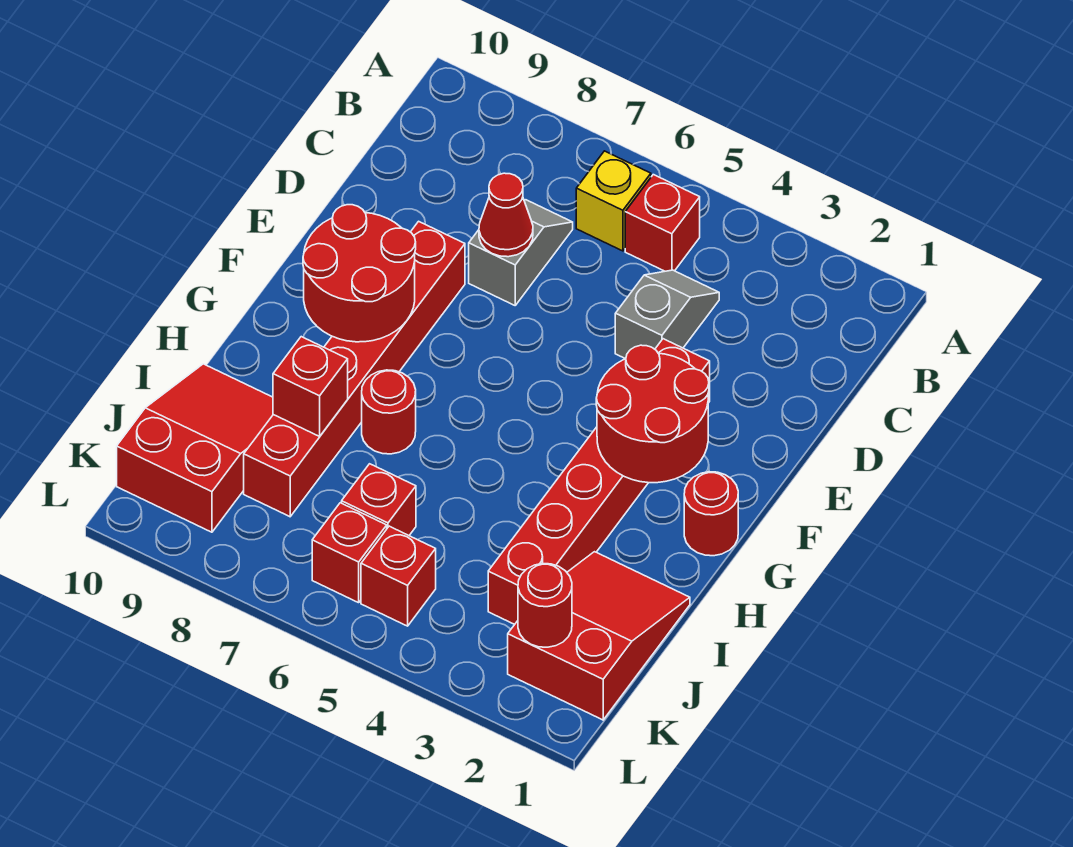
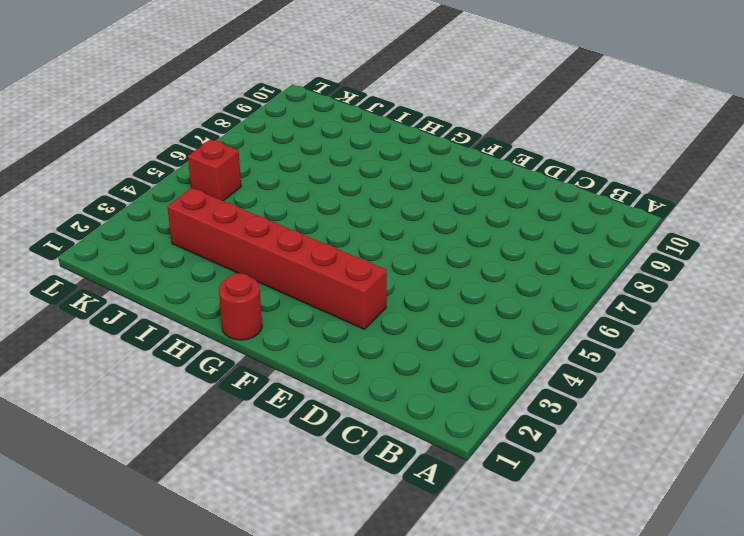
none -> red brick B5 level 1
none -> yellow brick B6 level 1
none -> grey slope C4:D4 level 1 top D

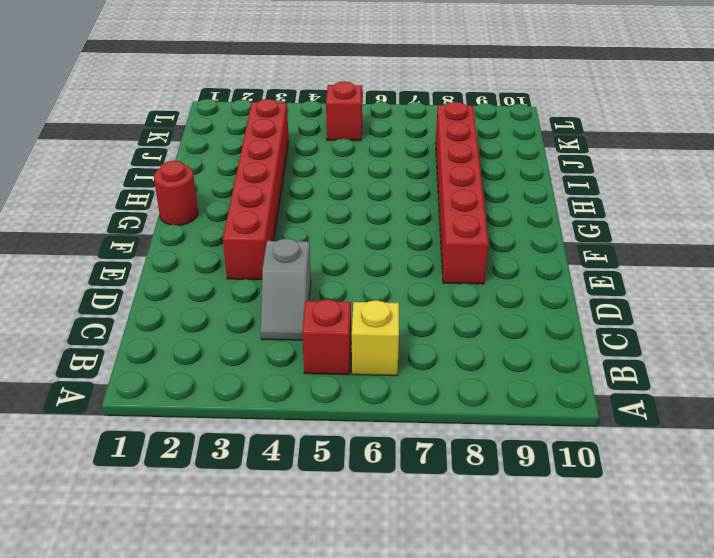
none -> grey slope C7:D7 level 1 top D
none -> red round brick H7 level 1
none -> red slope I1:K2 level 1 top K

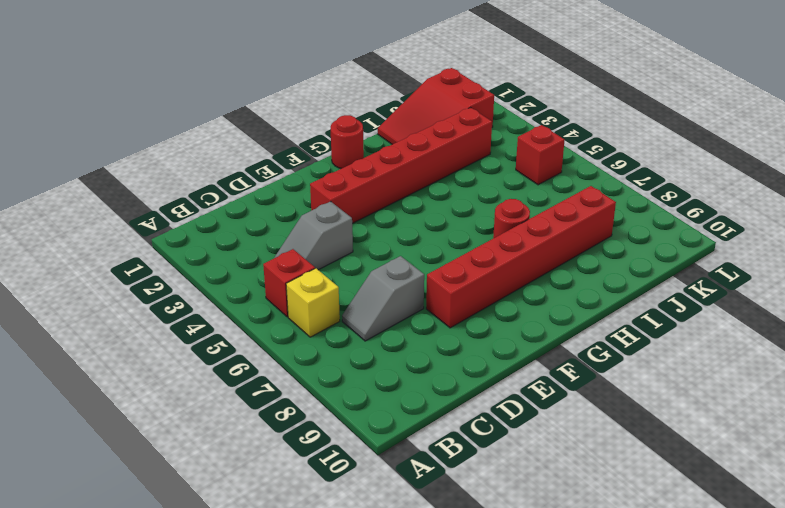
none -> red slope I9:K10 level 1 top K
none -> red brick J6 level 1
none -> red brick K6 level 1

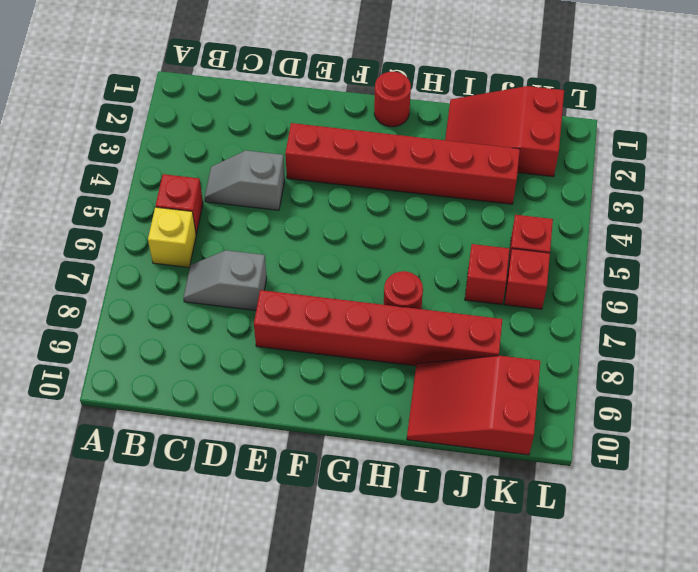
none -> red cone D7 level 2
none -> red round brick F2:G3 level 2
none -> red round brick F8:G9 level 2

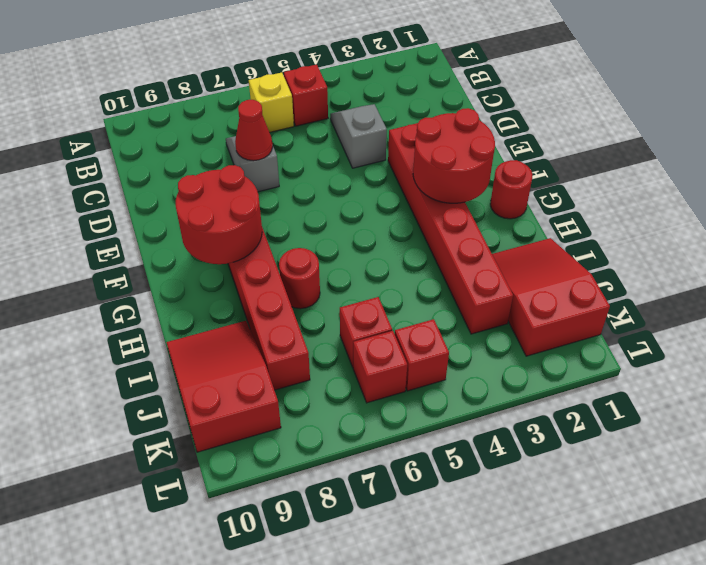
none -> red brick I8 level 2
none -> red round brick K2 level 2

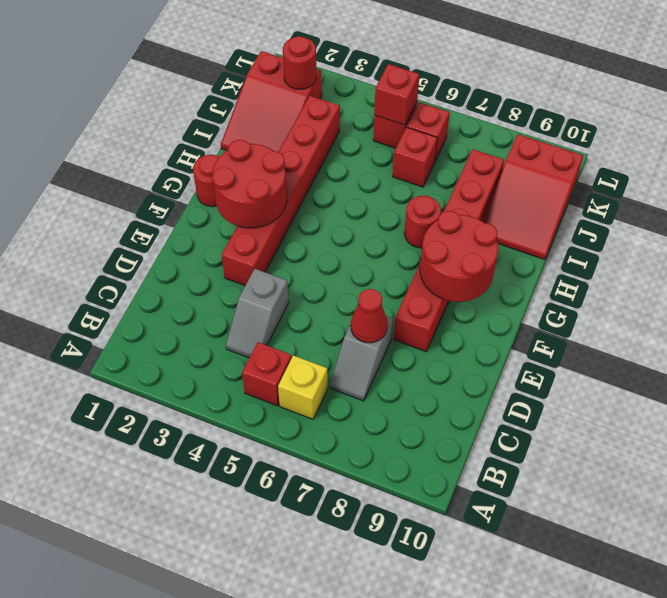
red brick K5 level 2 -> red brick I8 level 2

